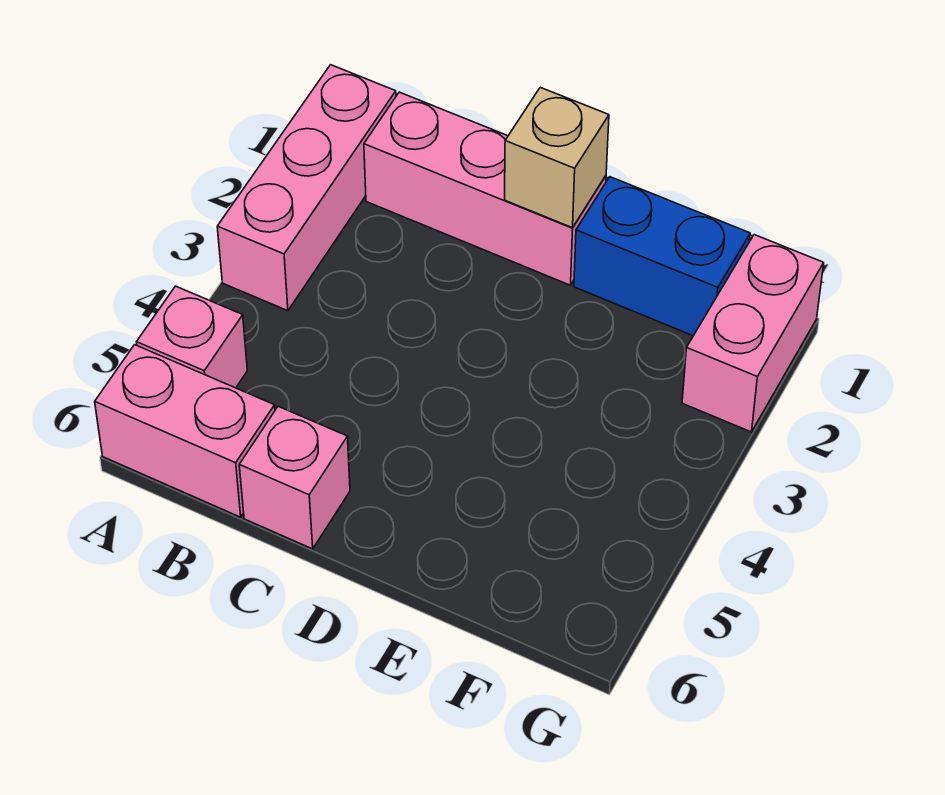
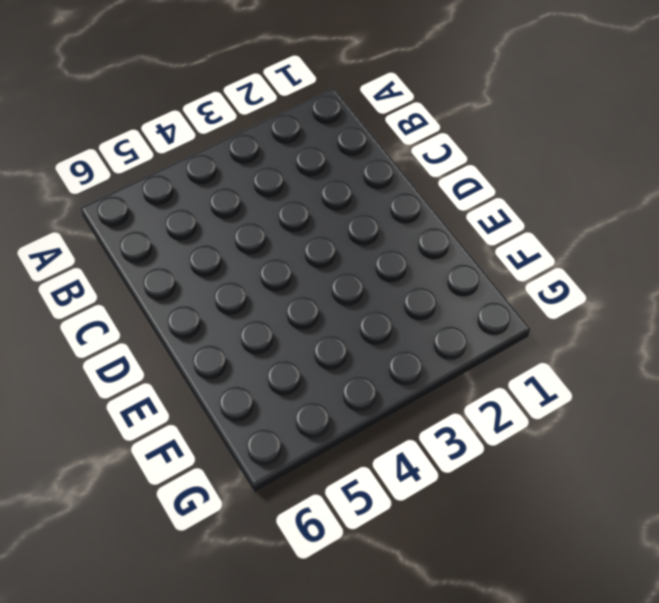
none -> pink brick A1:A3 level 1
none -> pink brick A5 level 1

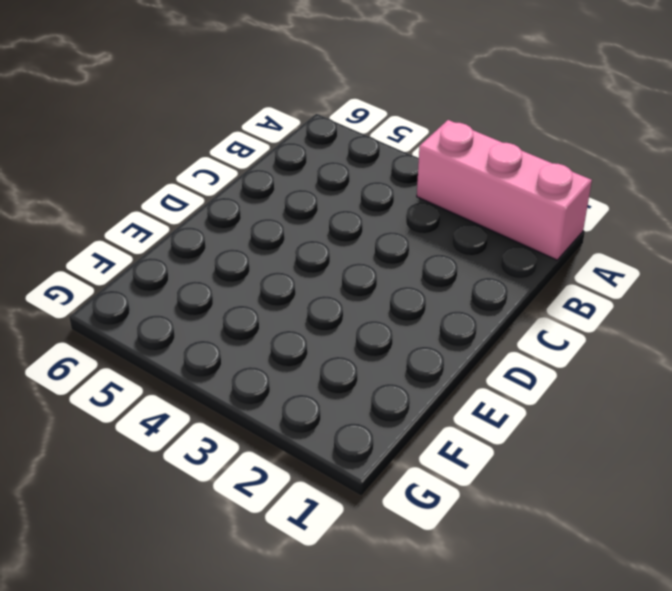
none -> pink brick A5 level 1
none -> pink brick A6:B6 level 1

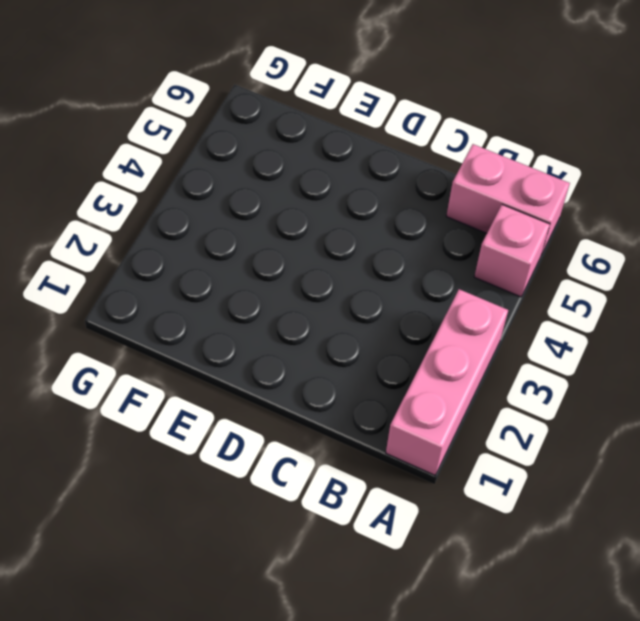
none -> pink brick B1:D1 level 1
none -> pink brick C6 level 1

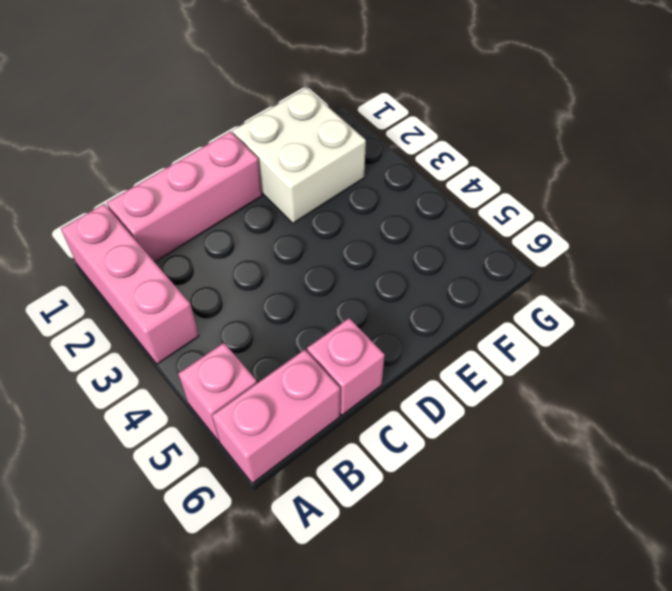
white brick E1:F2 level 1 -> blue brick E1:F1 level 1
none -> pink brick G1:G2 level 1
none -> tan brick D1 level 2

